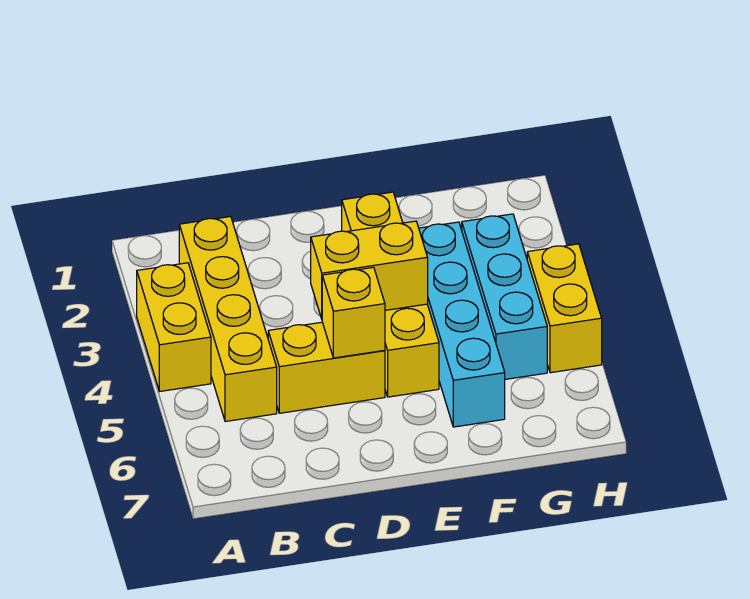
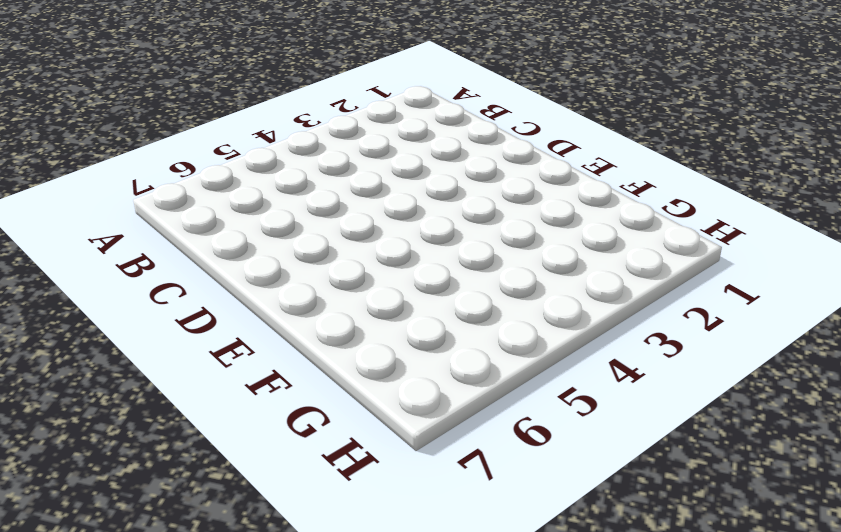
none -> yellow brick A3:A4 level 1
none -> yellow brick B2:B5 level 1

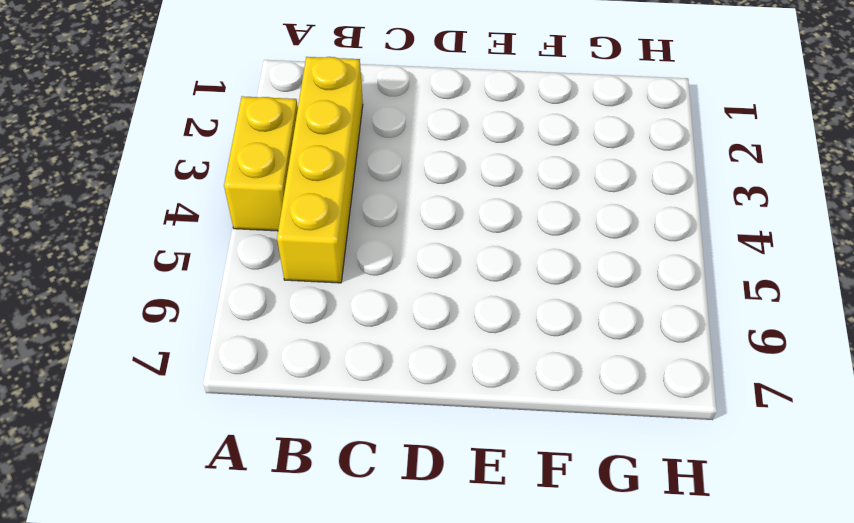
none -> yellow brick C5:D5 level 1
none -> yellow brick E2:E5 level 1

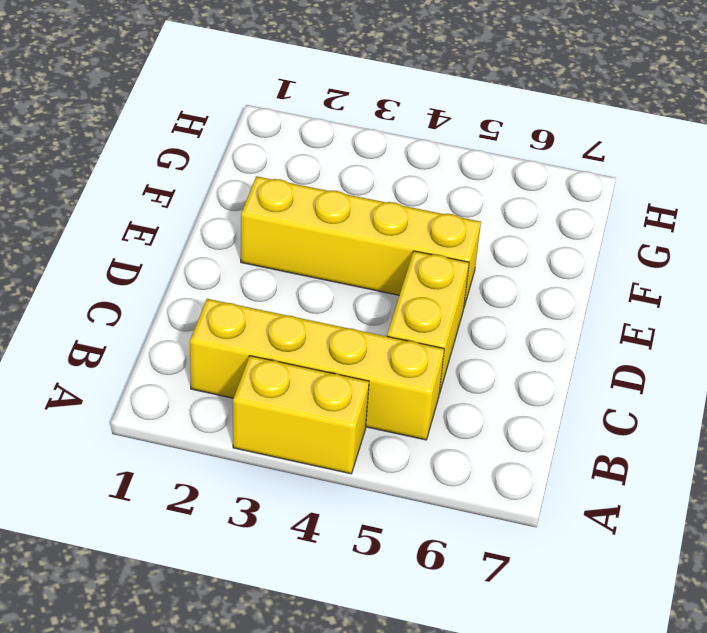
none -> cyan brick F3:F6 level 1
none -> cyan brick G3:G5 level 1

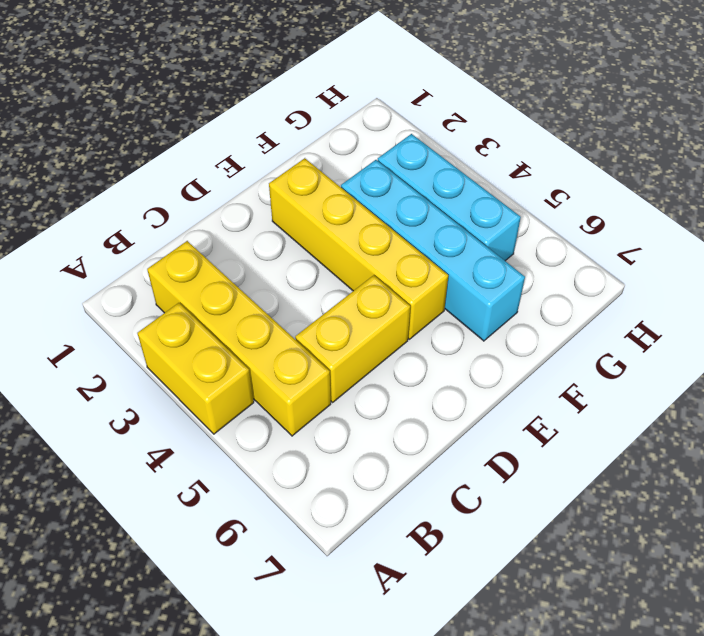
none -> yellow brick H4:H5 level 1
none -> yellow brick D4:E4 level 2

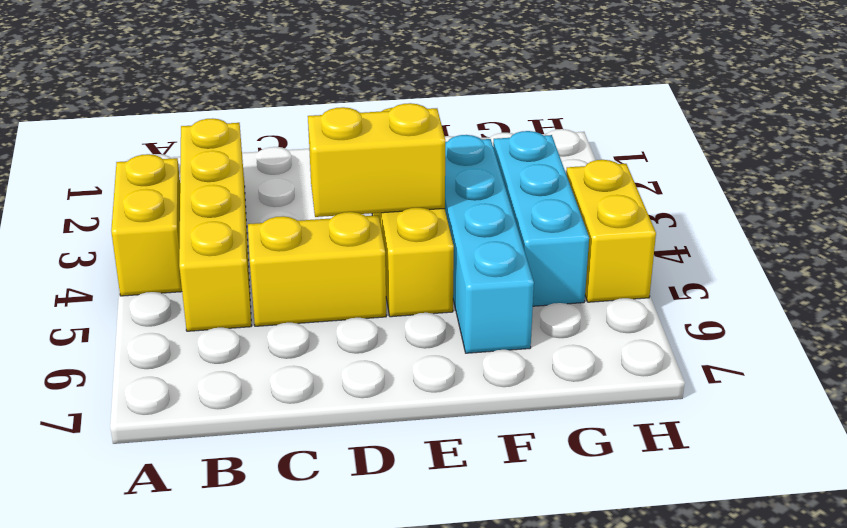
none -> yellow brick D5 level 2

